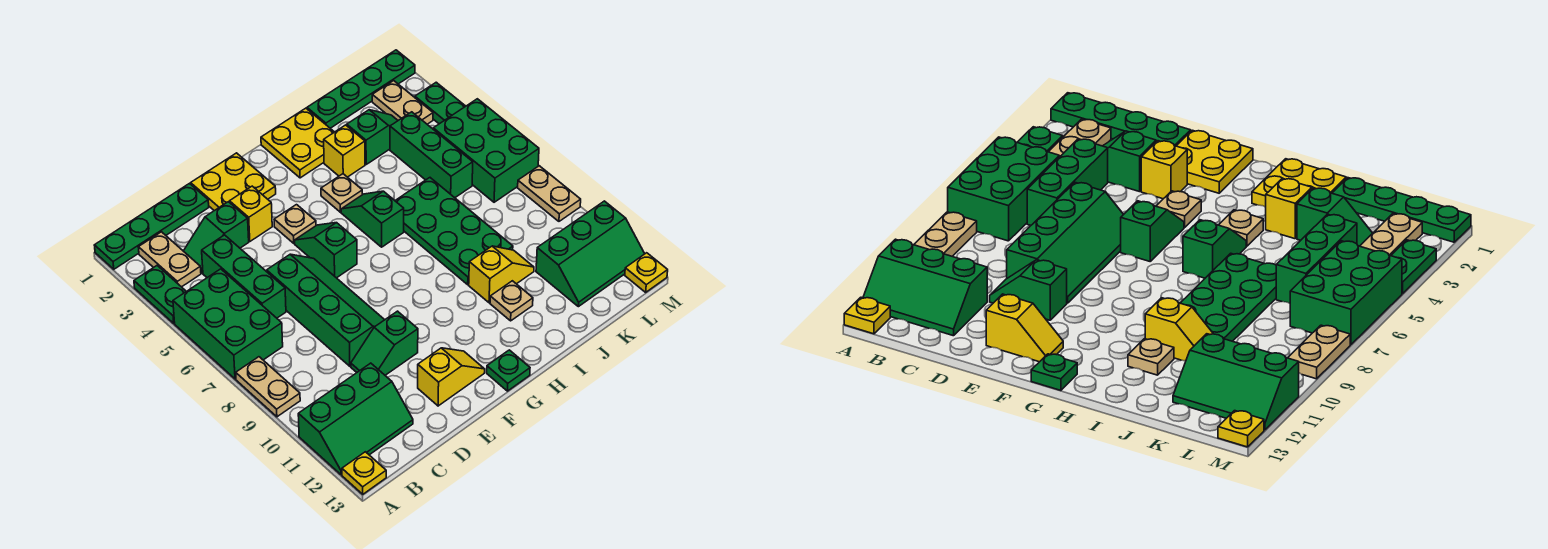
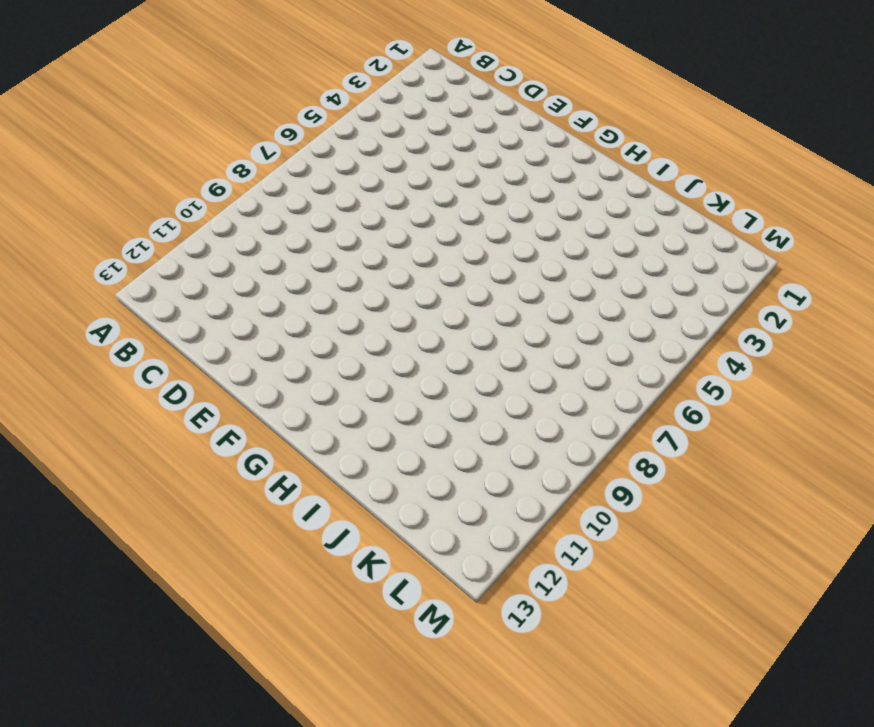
none -> green plate A1:D1 level 1
none -> green plate A3:A4 level 1
none -> green brick A5:B7 level 1
none -> tan plate A8:A9 level 1

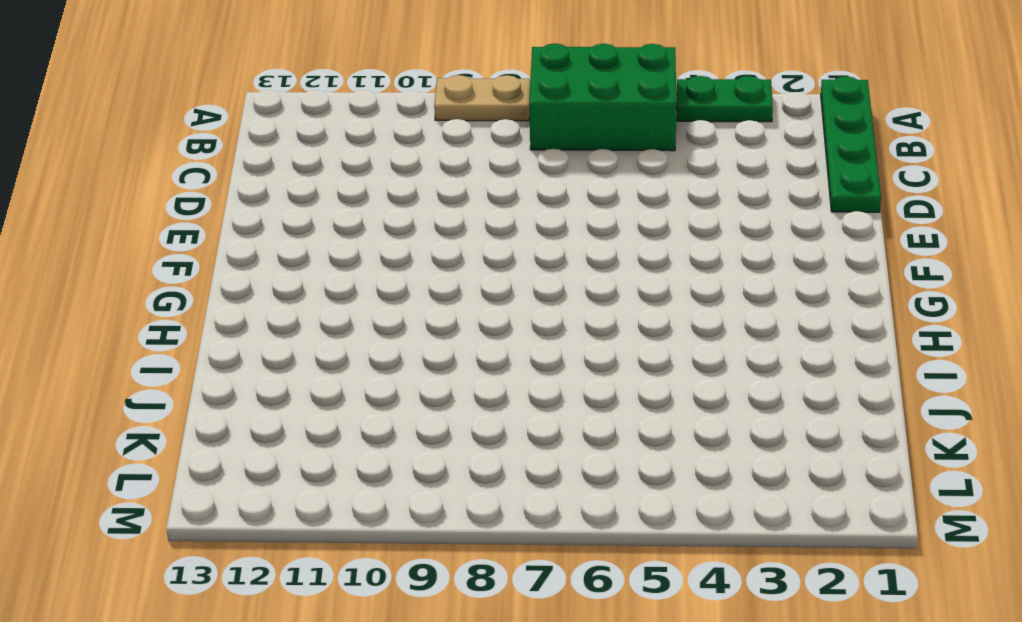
none -> green slope A11:C12 level 1 top 11
none -> yellow plate A13 level 1
none -> tan plate B2:B3 level 1
none -> green slope C3:D3 level 1 top D

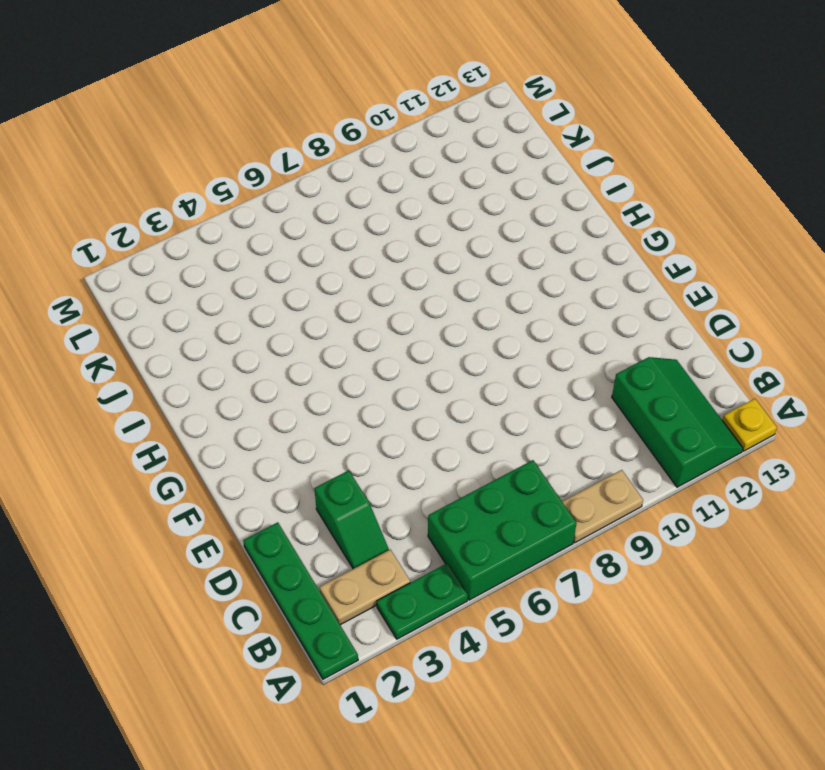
none -> green brick C4:C6 level 1
none -> green slope D6:E9 level 1 top D
none -> green slope D10:E10 level 1 top E
none -> yellow plate E1:F2 level 1

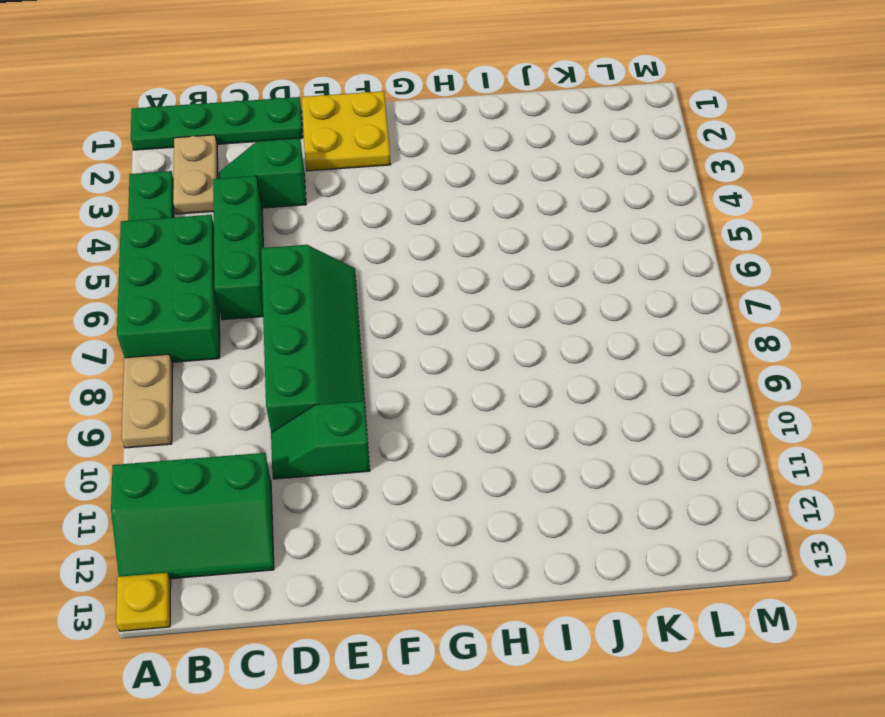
none -> yellow brick E3 level 1
none -> yellow slope E12:F12 level 1 top E
none -> tan plate F4 level 1
none -> green slope F5:F6 level 1 top 6

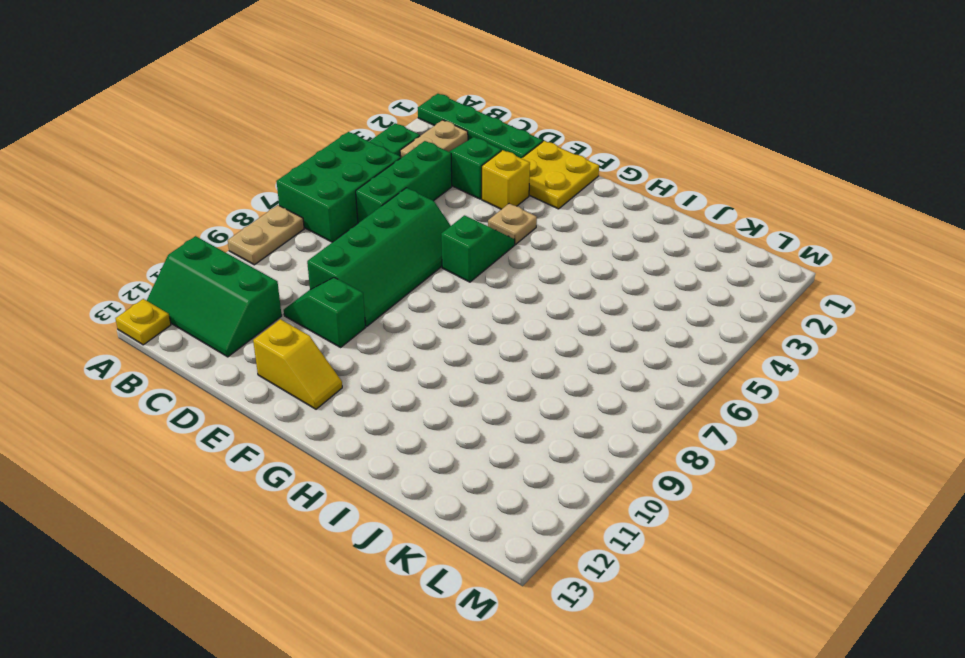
none -> green plate G13 level 1
none -> yellow plate H1:I2 level 1
none -> tan plate H4 level 1
none -> green slope H5:H6 level 1 top 6

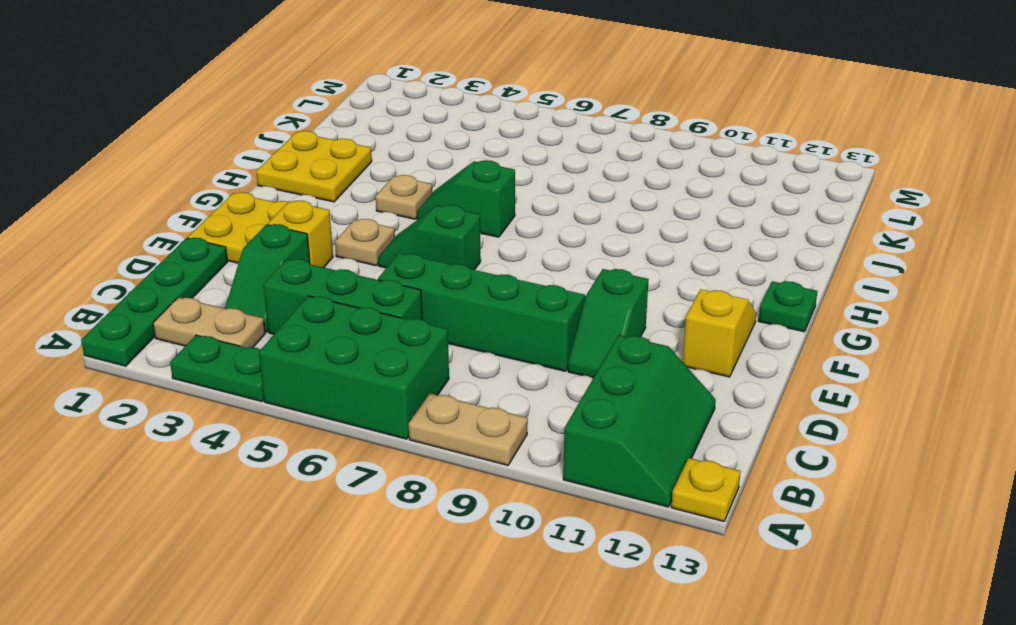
none -> yellow brick I3 level 1
none -> green plate I6:J9 level 1
none -> yellow slope I10:J10 level 1 top I
none -> tan plate I11 level 1

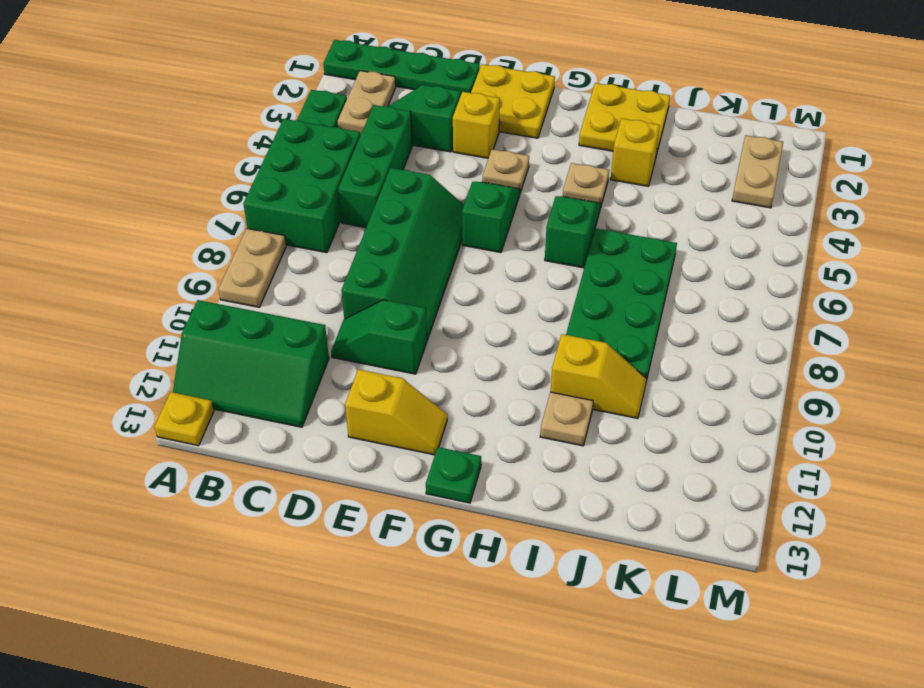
none -> green plate J1:M1 level 1
none -> green slope J3:K3 level 1 top J
none -> green brick K4:K6 level 1
none -> green slope K11:M12 level 1 top 11

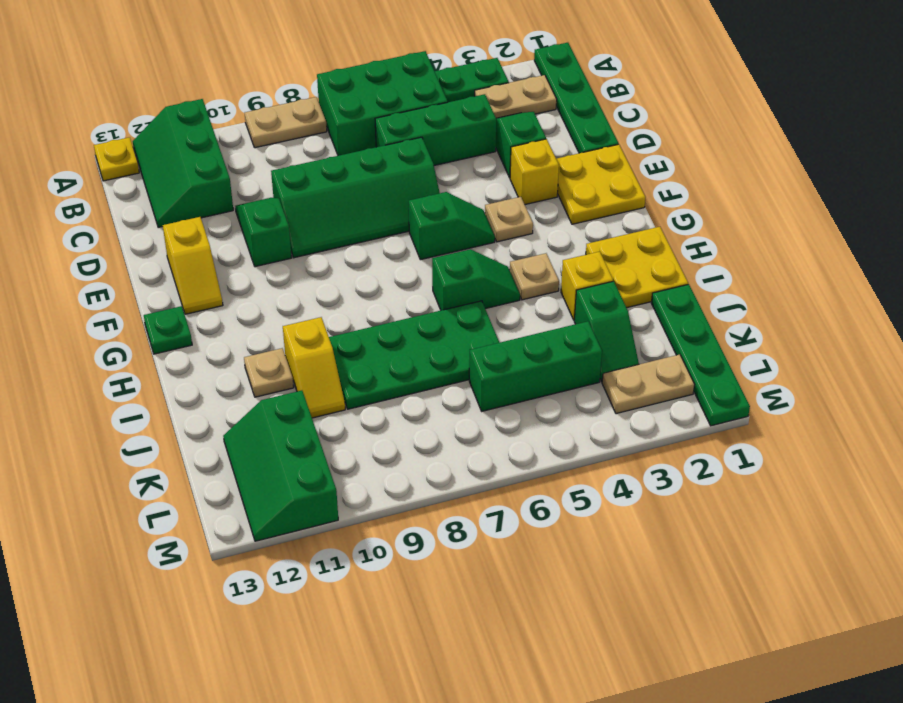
none -> green brick L5:M7 level 1
none -> green plate M3:M4 level 1
none -> tan plate M8:M9 level 1
none -> yellow plate M13 level 1

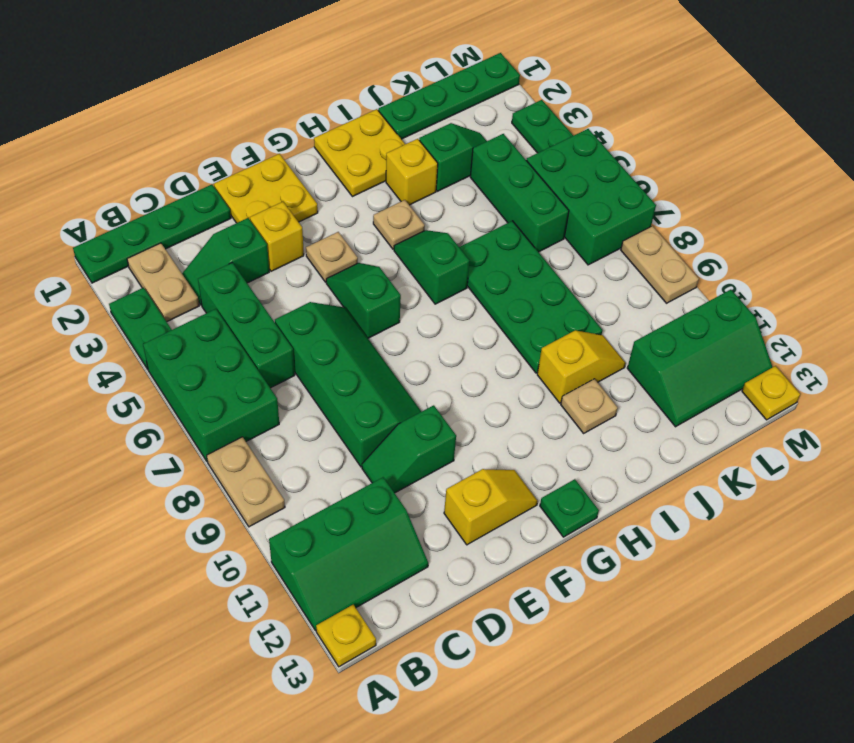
none -> tan plate L2:L3 level 1

